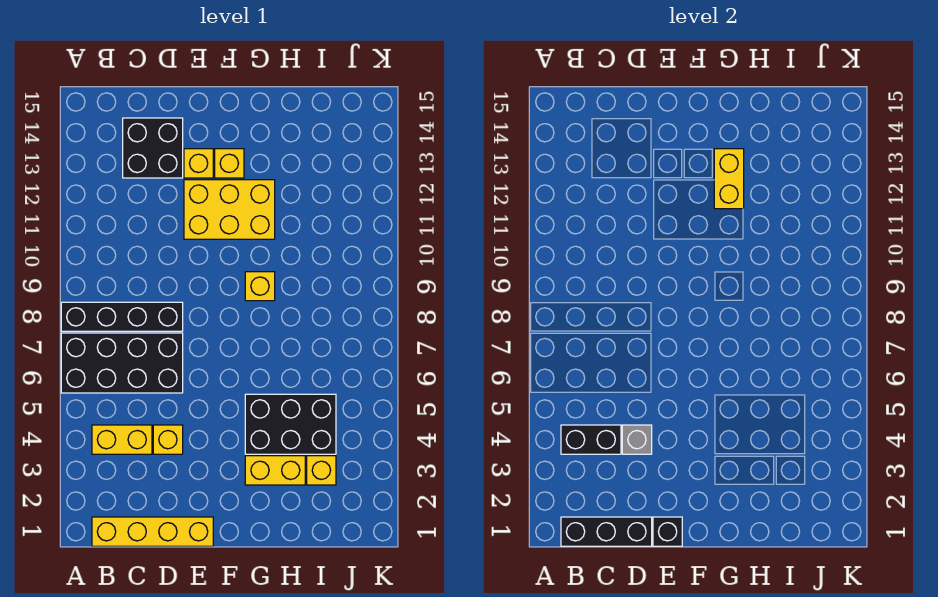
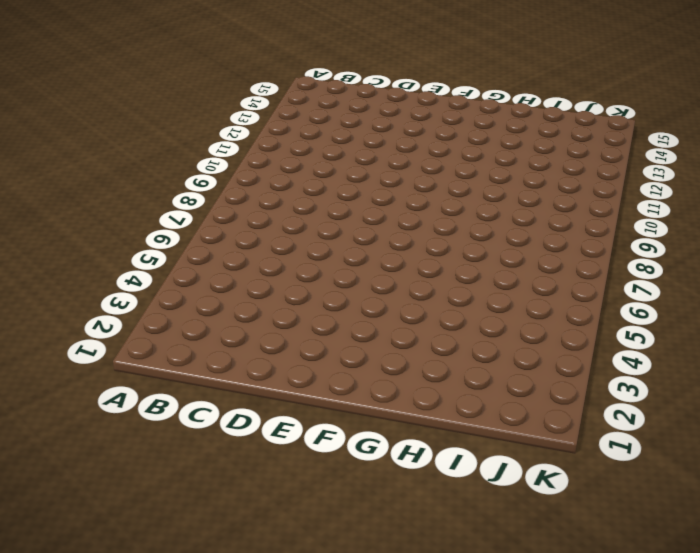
none -> black brick A6:D7 level 1
none -> black brick A8:D8 level 1
none -> yellow brick B1:E1 level 1

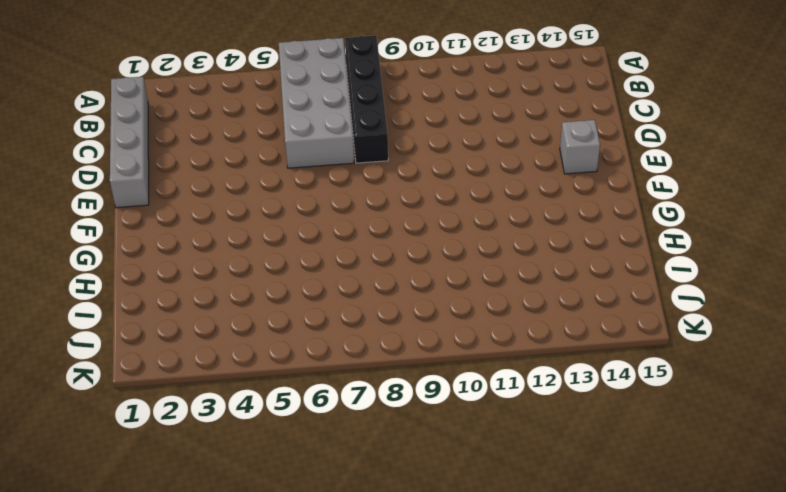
grey brick A6:D7 level 1 -> black brick A6:D7 level 1
grey brick B1:E1 level 1 -> yellow brick B1:E1 level 1
grey brick E14 level 1 -> grey brick D4 level 2
none -> yellow brick B4:C4 level 1
none -> black brick C13:D14 level 1
none -> yellow brick D4 level 1

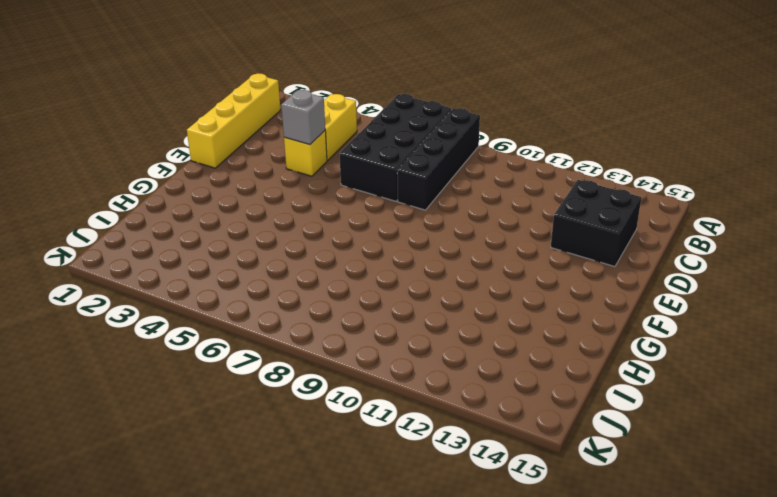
none -> yellow brick E11:G12 level 1
none -> yellow brick E13 level 1
none -> yellow brick F13 level 1

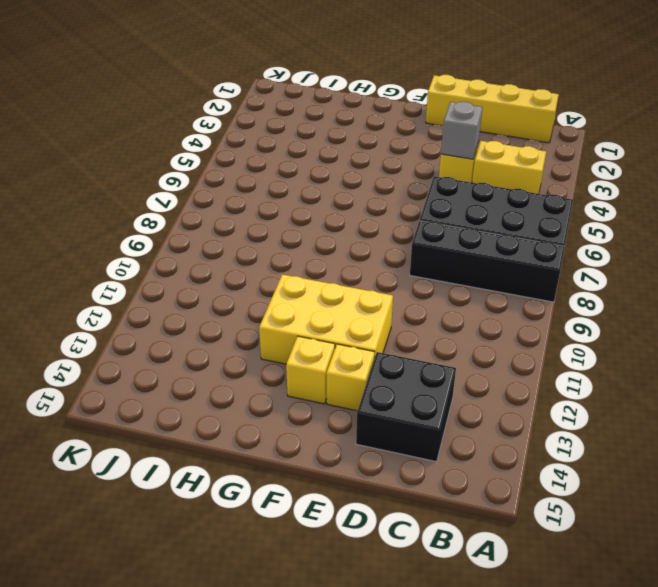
none -> yellow brick G3:H3 level 1
none -> black brick G4:I5 level 1
none -> yellow brick G9 level 1

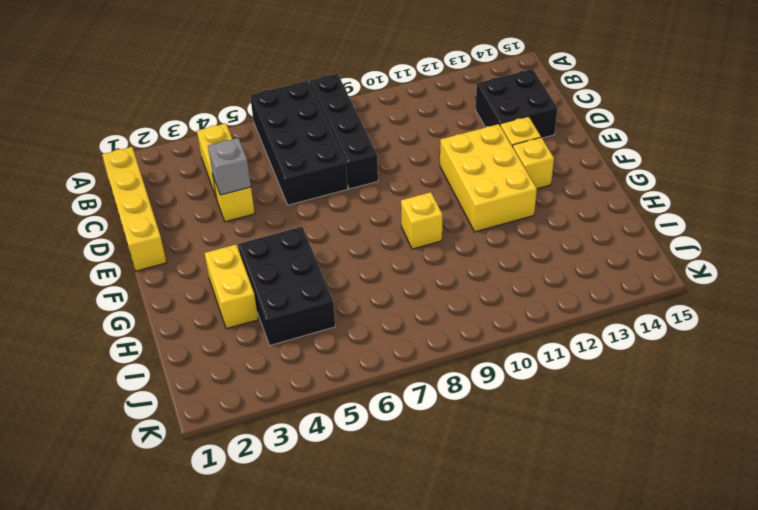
none -> yellow brick I3 level 1
none -> black brick B1:D1 level 2
none -> black brick B4:C4 level 2

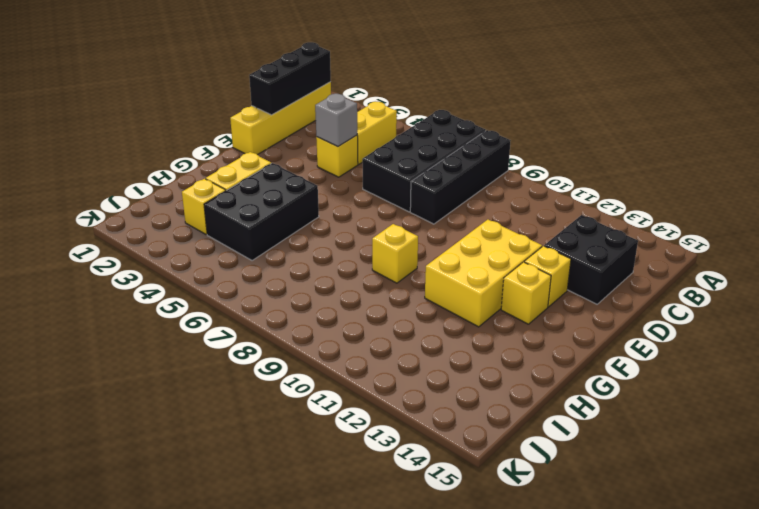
none -> black brick B4:C4 level 2
none -> black brick E1 level 2
none -> yellow brick G12:G13 level 2

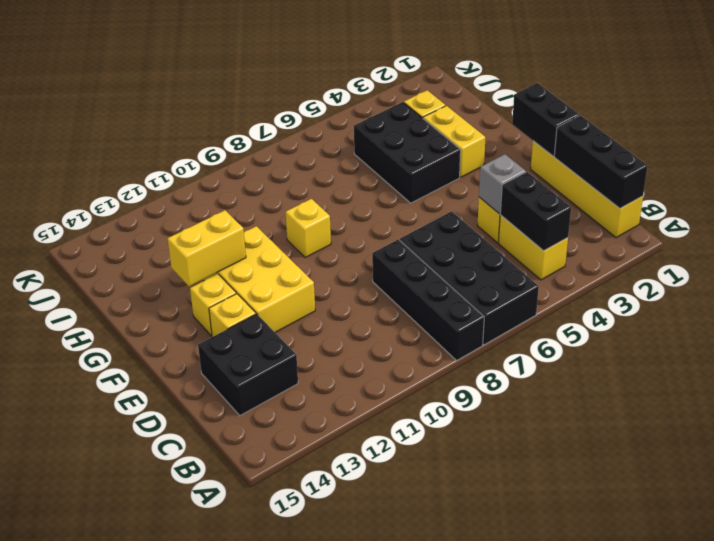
black brick E1:F1 level 2 -> black brick E1 level 2

